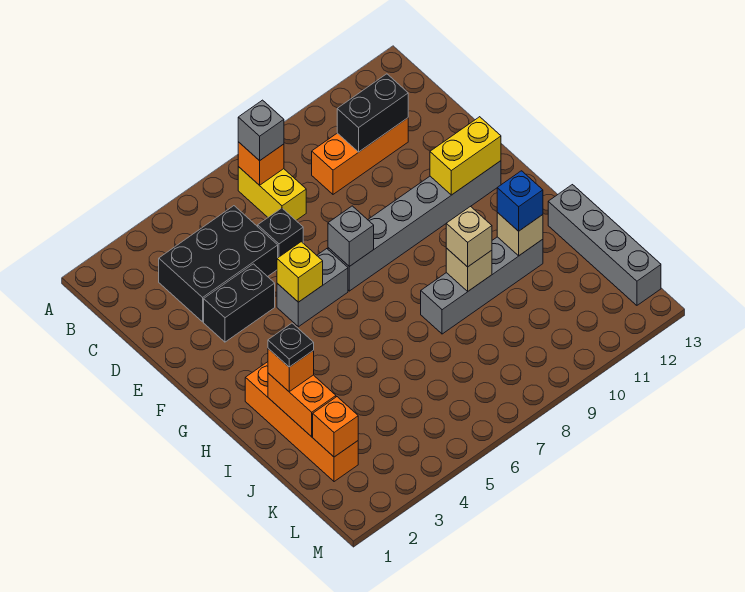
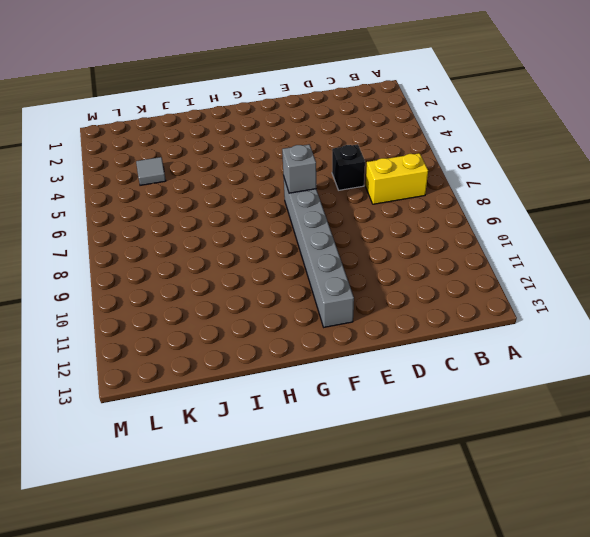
grey tile K4 level 1 -> none
none -> black brick C3:D5 level 1
none -> orange brick C9:C11 level 1
none -> black brick E3:E4 level 1

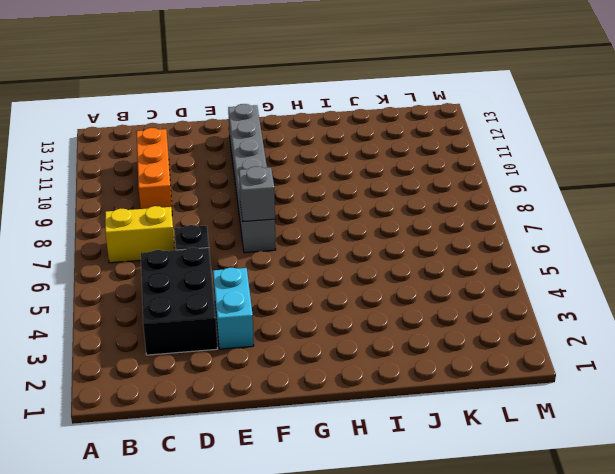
cyan brick E3:E4 level 1 -> black brick E3:E4 level 1
none -> grey brick F5:F6 level 1
none -> orange brick H2:K2 level 1
none -> grey brick I8:I11 level 1

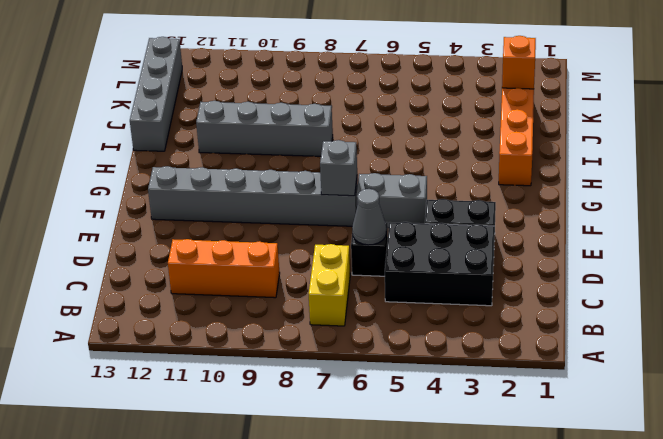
grey cone D6 level 2 -> none
none -> orange brick B7 level 2
none -> black brick C10:C11 level 2
none -> yellow brick F5 level 2

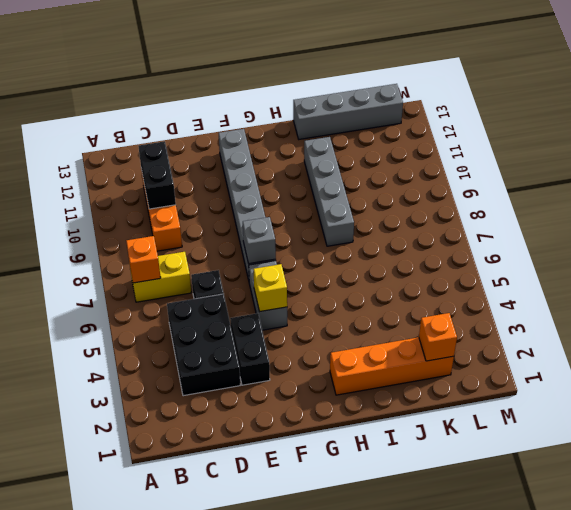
none -> yellow brick F11:F12 level 2
none -> orange brick I2:J2 level 2
none -> tan brick I9 level 2

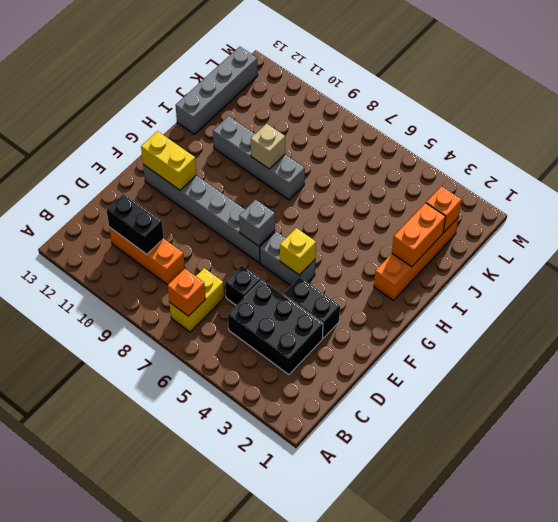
none -> tan brick I11 level 2
none -> grey brick B7 level 3
none -> orange brick I2 level 3

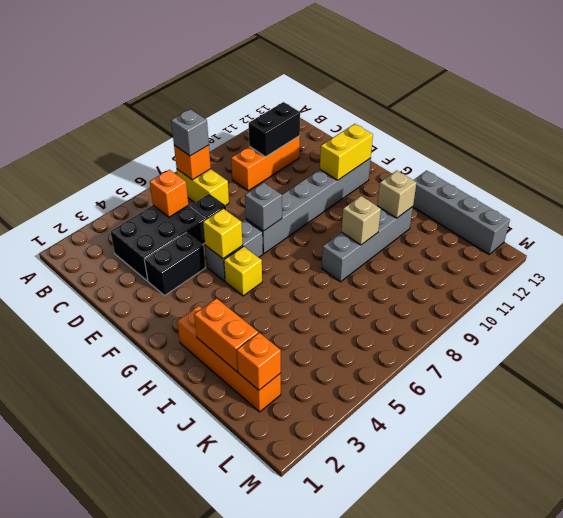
orange brick C5 level 2 -> orange brick I2 level 3
yellow brick G5 level 1 -> none
none -> tan brick I9 level 3
none -> blue brick I11 level 3
none -> black plate I2 level 4

